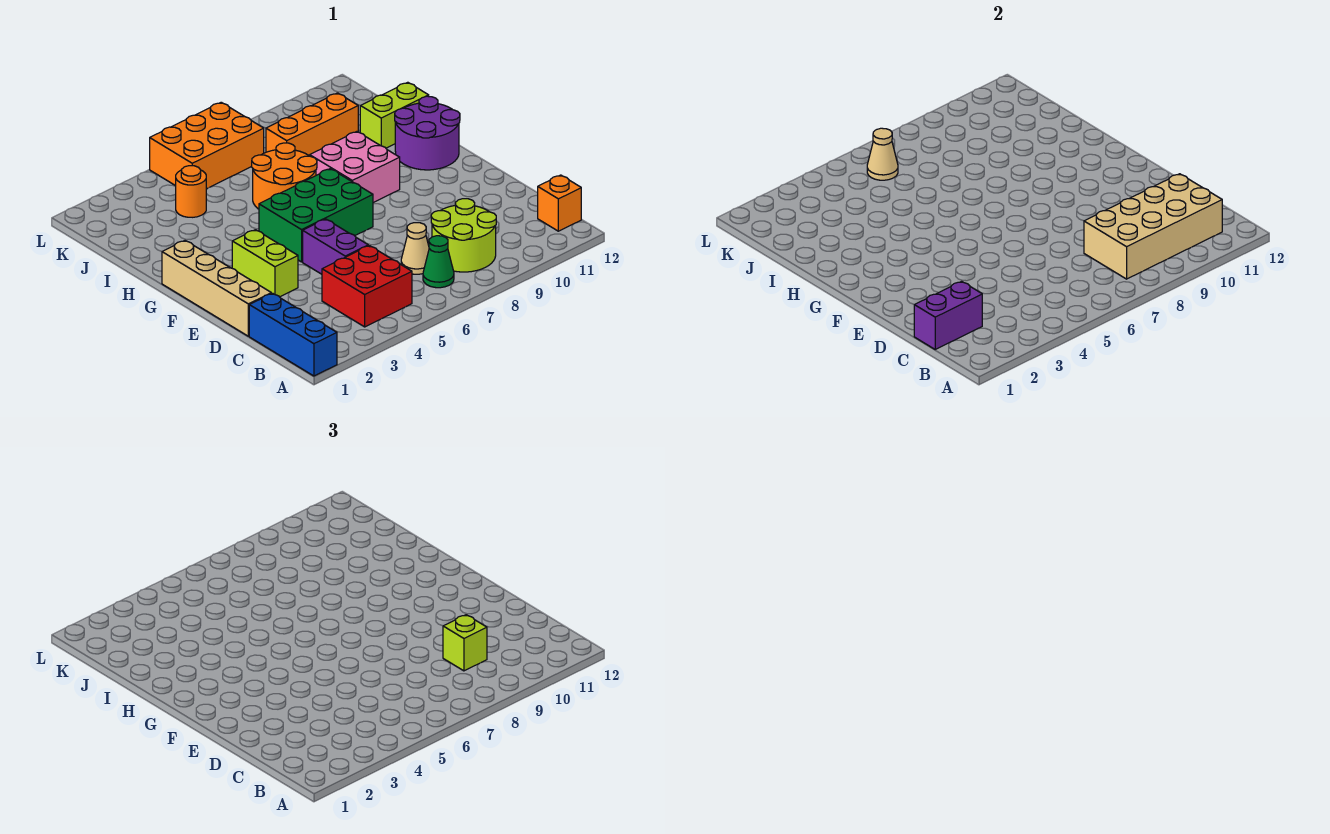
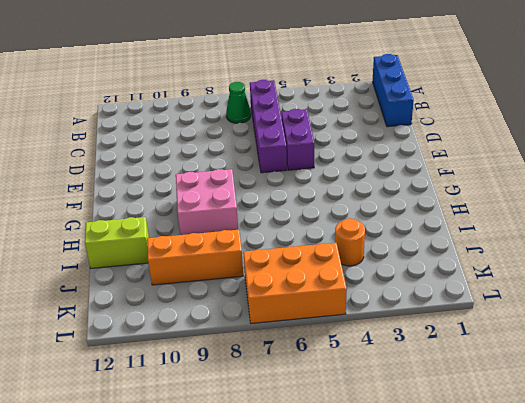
purple brick B6:E6 level 1 -> none
none -> red brick B4:C5 level 1
none -> lime round brick B8:C9 level 1
none -> orange brick B12 level 1

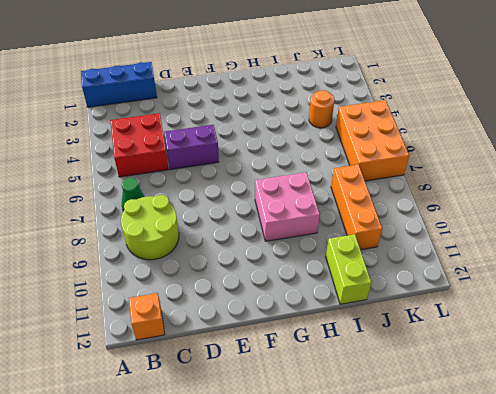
none -> tan cone C7 level 1
none -> tan brick D1:G1 level 1
none -> lime brick E3:F3 level 1

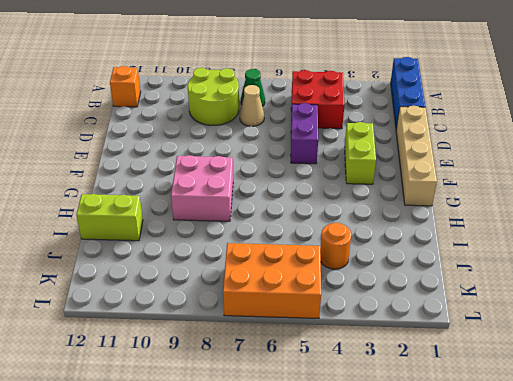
none -> green brick F5:G7 level 1
none -> purple round brick G11:H12 level 1
none -> orange round brick H6:I7 level 1

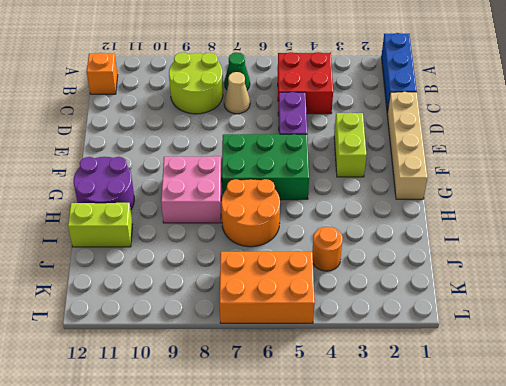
none -> orange brick J8:J10 level 1
none -> tan brick B8:C11 level 2
none -> purple brick C1:C2 level 2

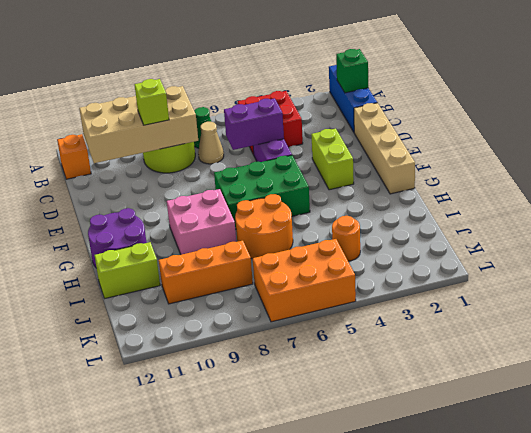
green brick B1 level 2 -> none
purple brick D5:D6 level 2 -> purple brick C1:C2 level 2
none -> tan cone K6 level 2

